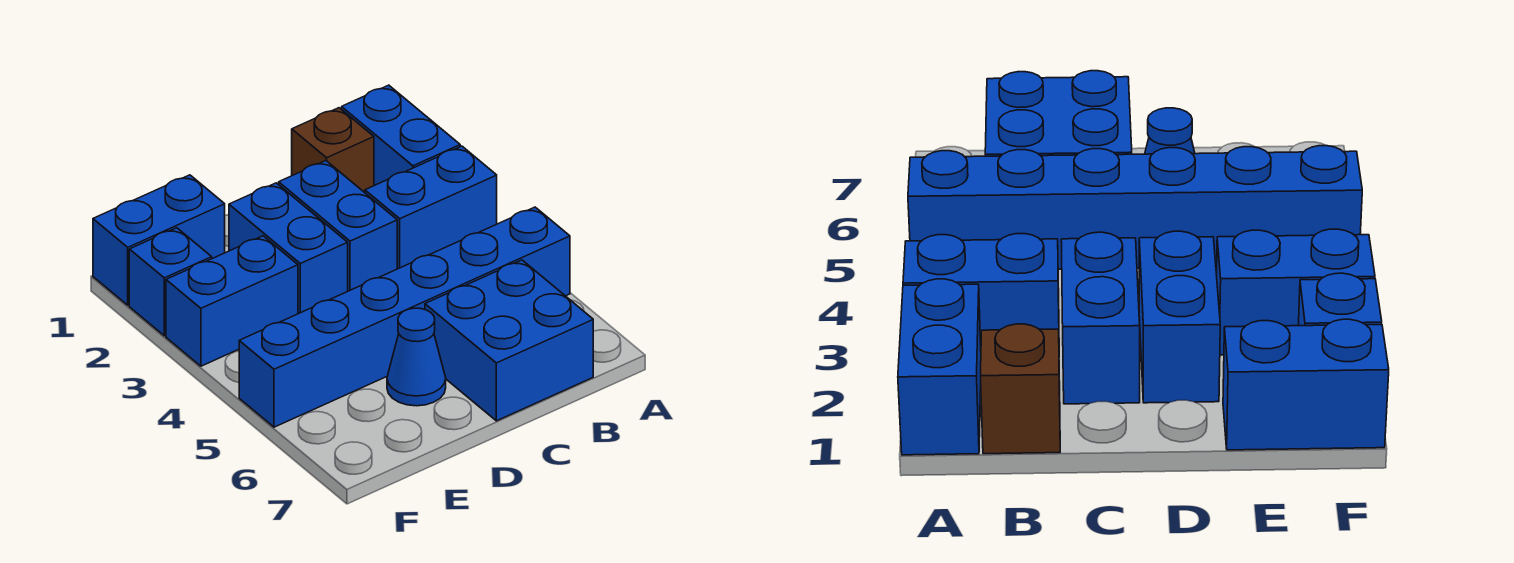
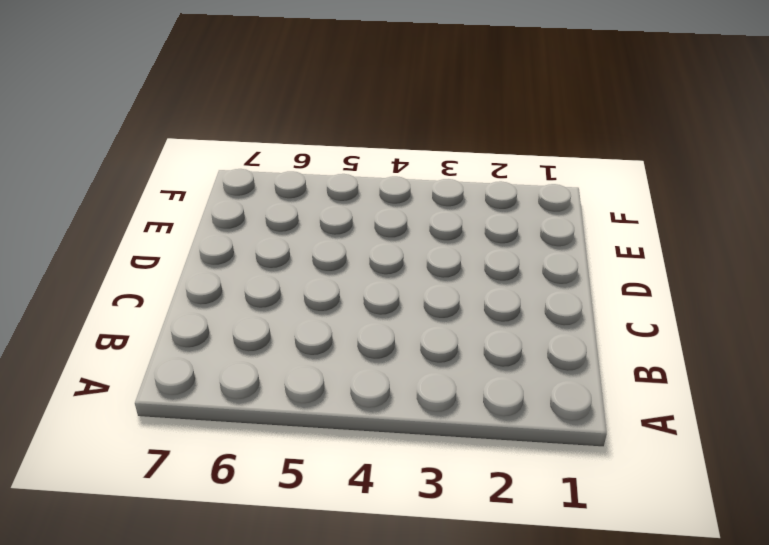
none -> blue brick A1:A2 level 1
none -> blue brick A3:B3 level 1

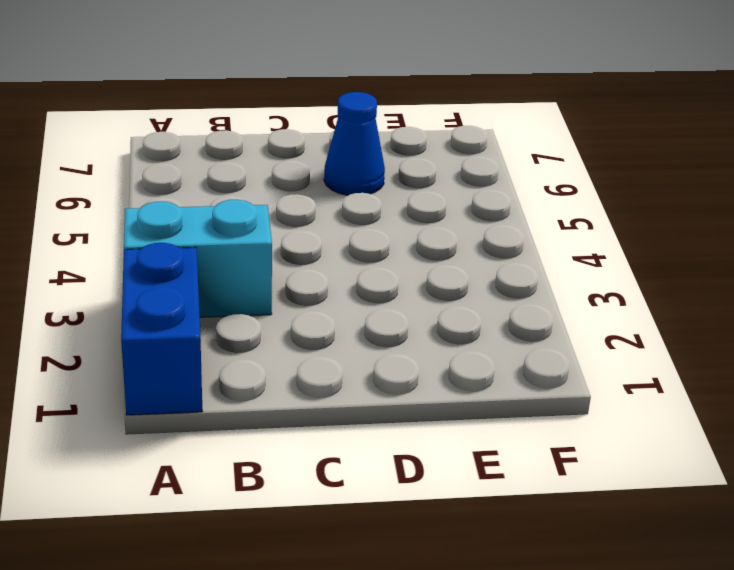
cyan brick A3:B3 level 1 -> blue brick A3:B3 level 1
none -> blue brick A5:F5 level 1
none -> brown brick B1 level 1

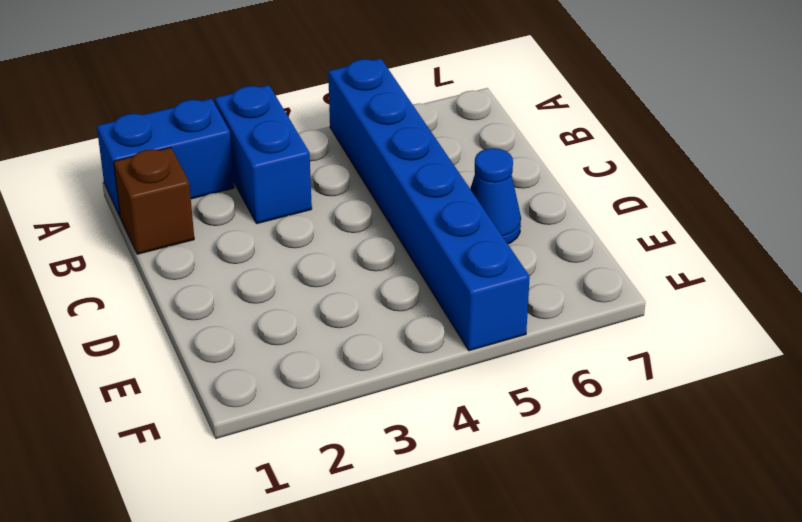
none -> blue brick B6:C7 level 1
none -> blue brick C2:C3 level 1

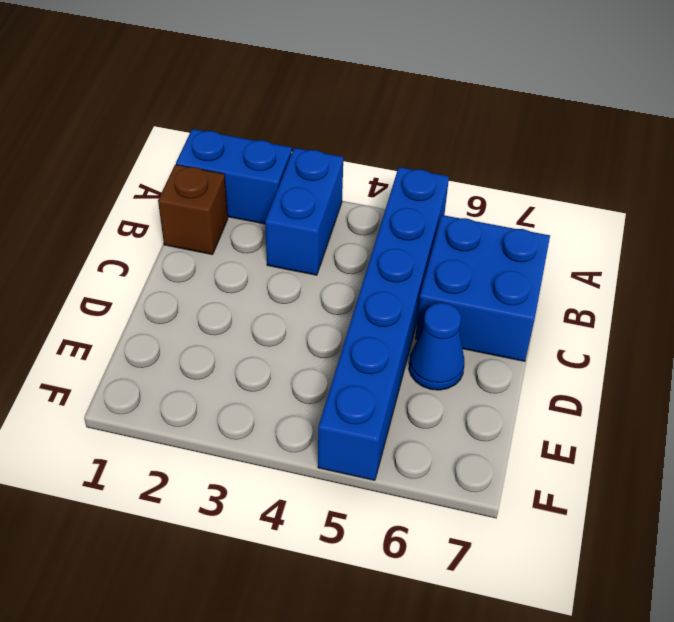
none -> blue brick C2:C3 level 1
none -> blue brick D2:D3 level 1

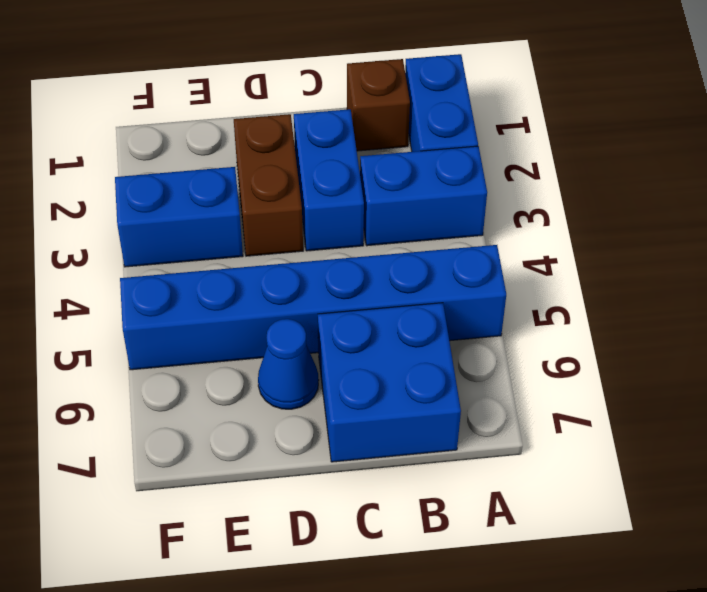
brown brick D2:D3 level 1 -> blue brick D2:D3 level 1
none -> blue brick E1:F1 level 1
none -> blue brick F2 level 1

